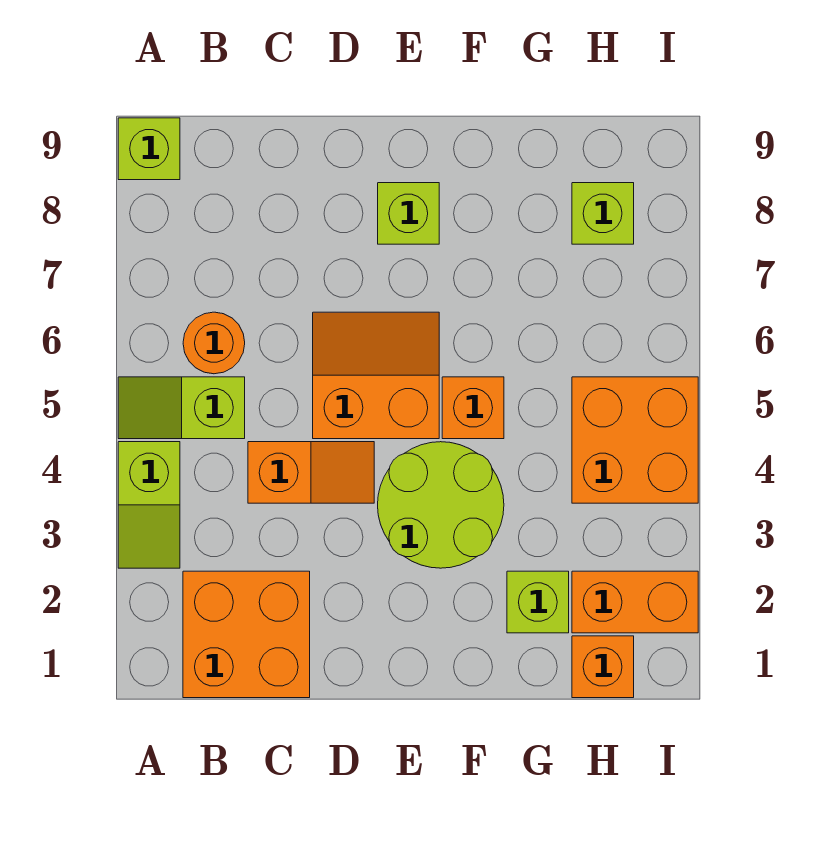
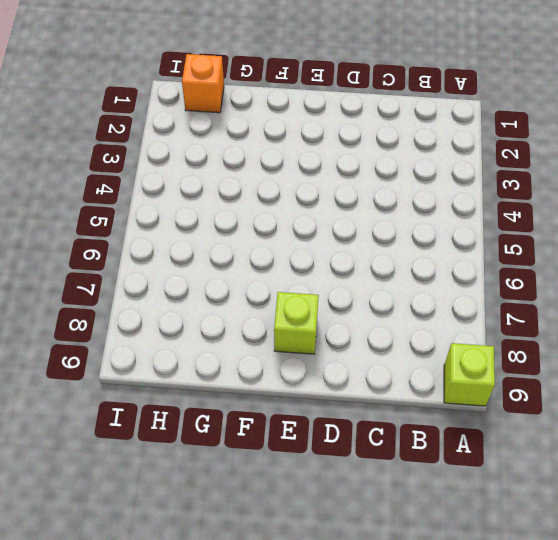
none -> lime slope A3:A4 level 1 top 4
none -> lime slope A5:B5 level 1 top B
none -> orange brick B1:C2 level 1

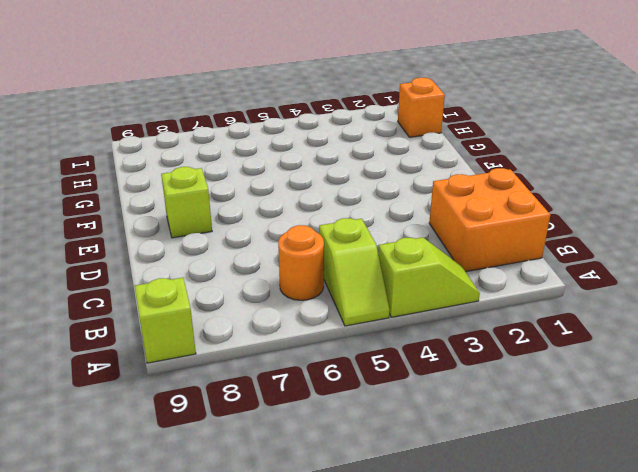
none -> orange slope C4:D4 level 1 top C
none -> orange slope D5:E6 level 1 top 5
none -> lime round brick E3:F4 level 1

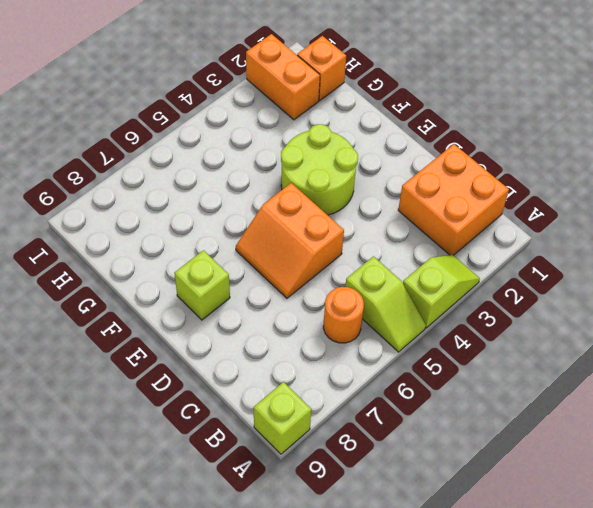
none -> orange slope C4:D4 level 1 top C
none -> orange brick F5 level 1
none -> lime brick G2 level 1

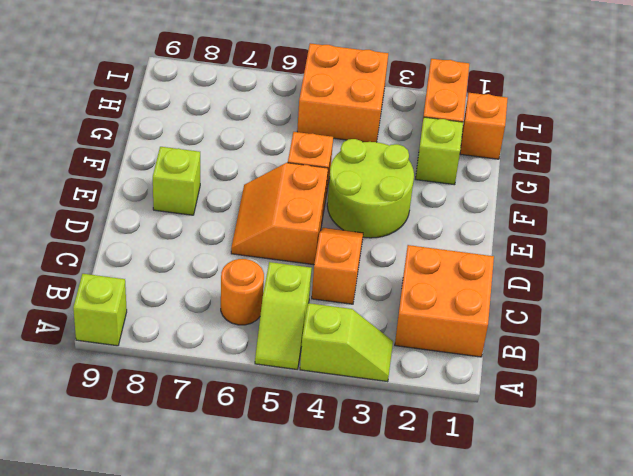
none -> lime brick H8 level 1

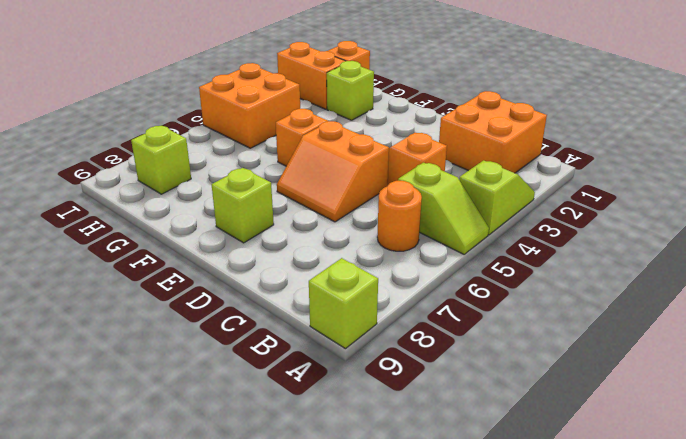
none -> lime round brick E3:F4 level 1

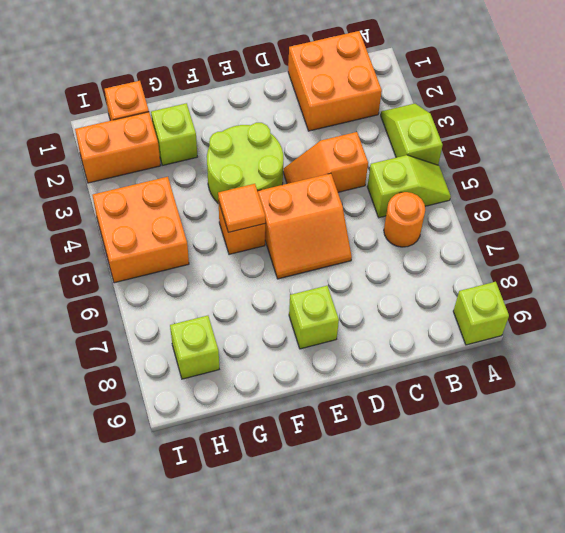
orange tile F5 level 2 -> none

